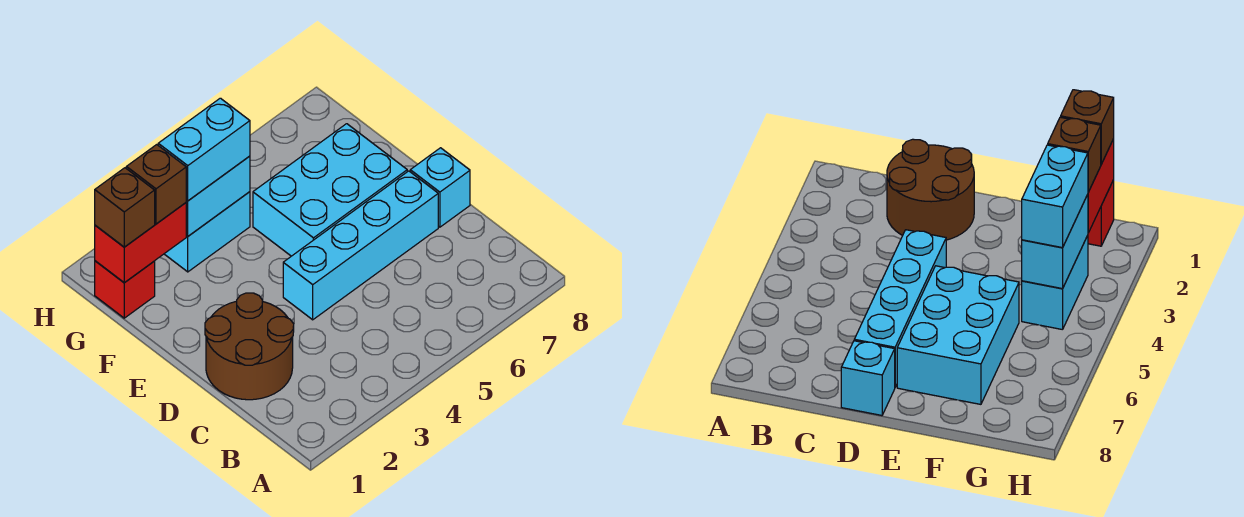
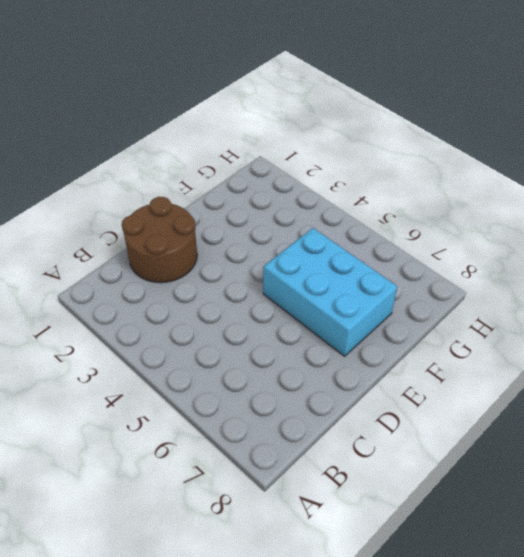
none -> cyan brick D4:D7 level 1
none -> cyan brick D8 level 1

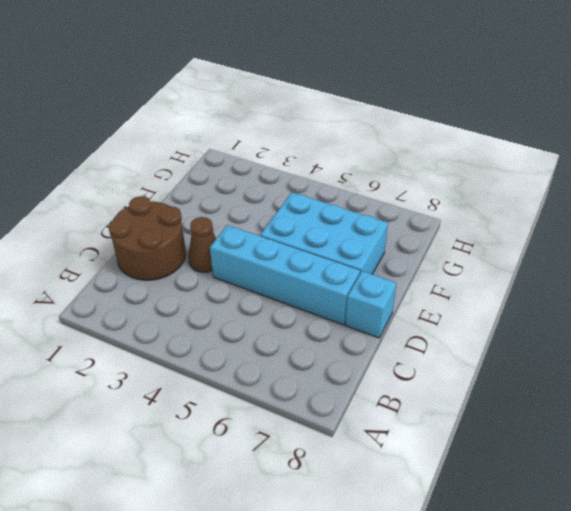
brown cone D3 level 1 -> none
none -> red brick G1 level 1
none -> cyan brick G3:G4 level 1

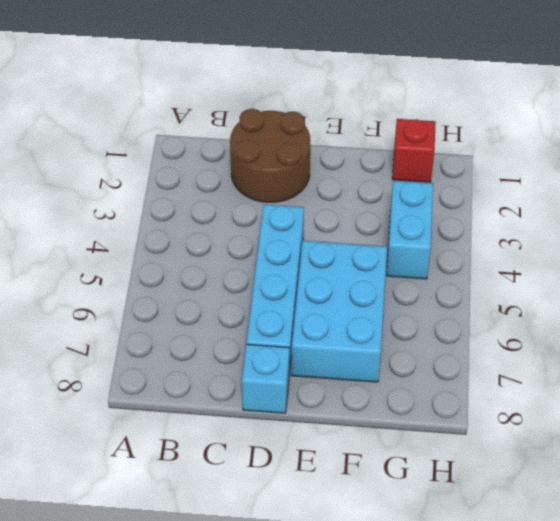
none -> red brick G1:G2 level 2
none -> cyan brick G3:G4 level 2

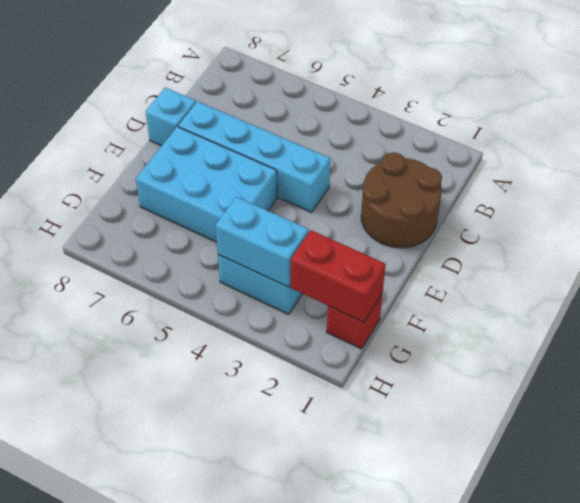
none -> brown brick G1 level 3
none -> brown brick G2 level 3

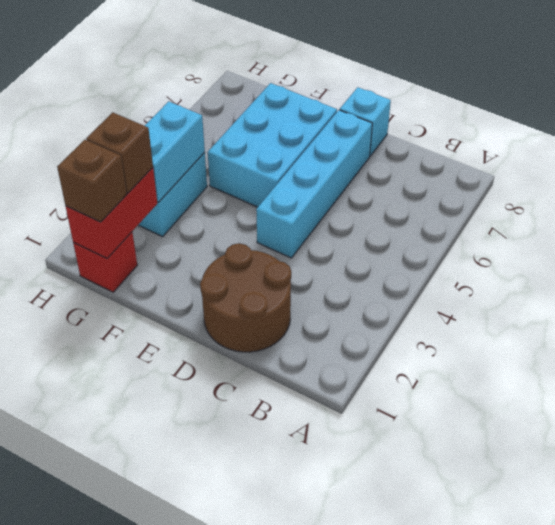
none -> cyan brick G3:G4 level 3

